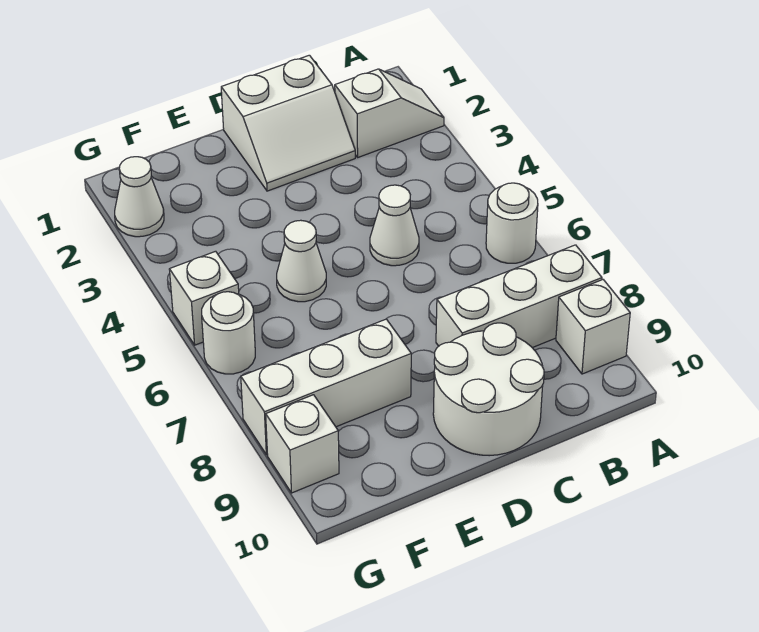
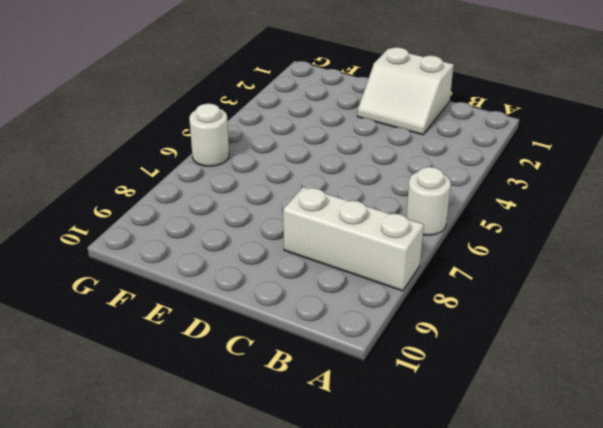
none -> white slope A2:B2 level 1 top B
none -> white brick A9 level 1
none -> white cone C5 level 1

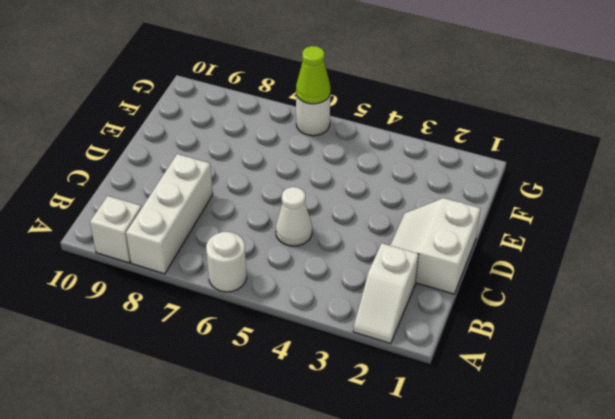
lime cone G6 level 2 -> none
none -> white round brick C9:D10 level 1
none -> white cone E5 level 1
none -> white brick E8:G8 level 1

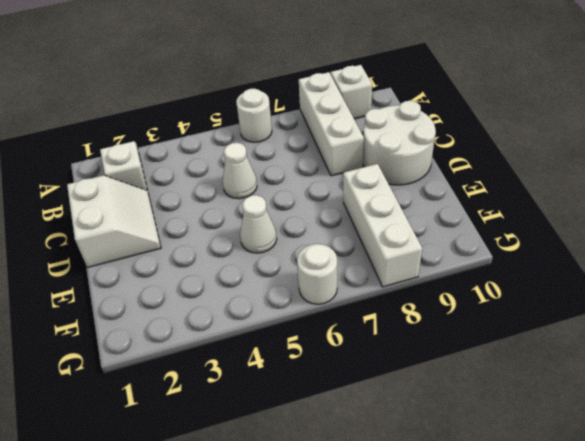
none -> white cone G2 level 1
none -> white brick G5 level 1
none -> white brick G9 level 1

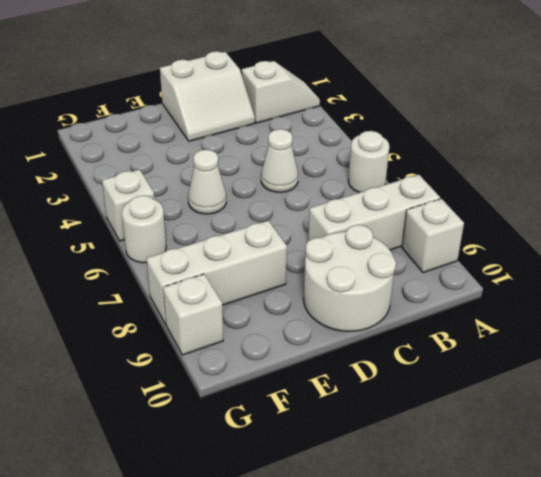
none -> white cone G2 level 1

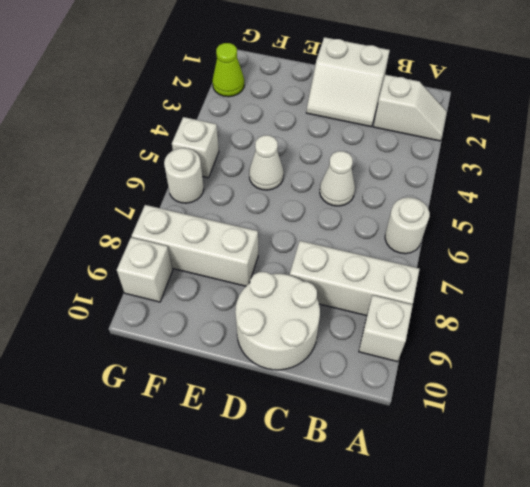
lime cone G2 level 1 -> white cone G2 level 1

